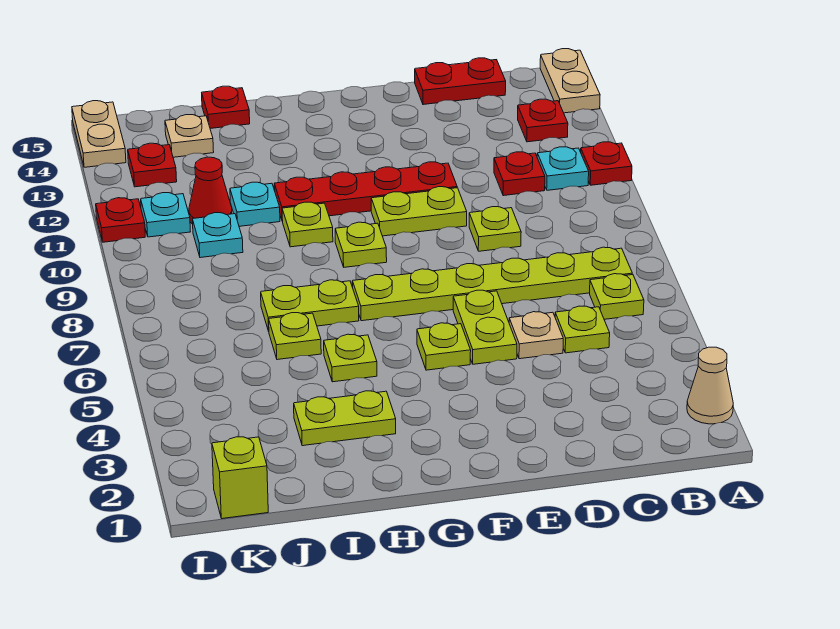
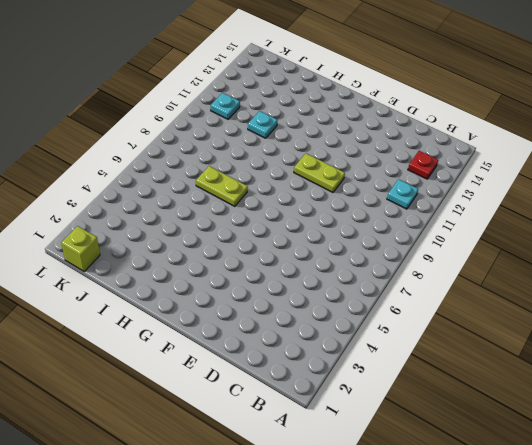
none -> tan cone A2 level 1
none -> red plate A11 level 1
none -> tan plate A14:A15 level 1
none -> lime plate B6 level 1

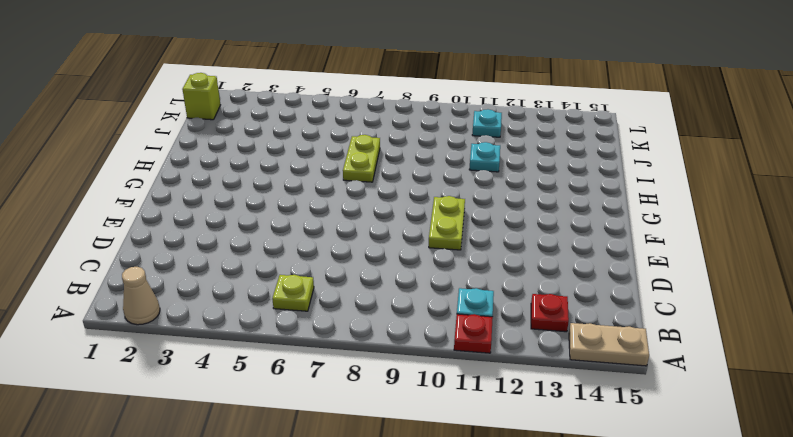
none -> lime plate B7:G7 level 1
none -> lime plate C5 level 1
none -> red plate C11 level 1
none -> red plate C15:D15 level 1

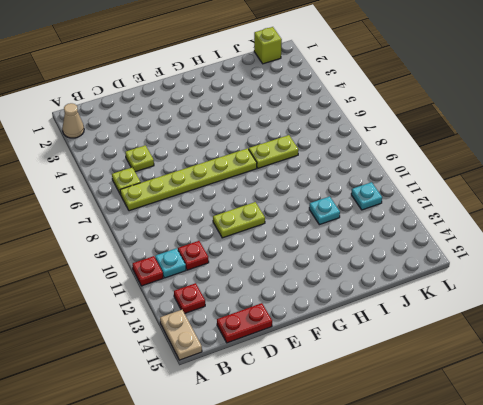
none -> tan plate D5 level 1
none -> lime plate D9 level 1
none -> lime plate E5:E6 level 1
none -> red plate E11:H11 level 1

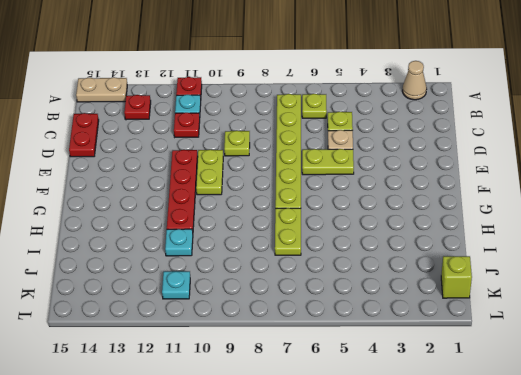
none -> lime plate F5 level 1
none -> lime plate G9 level 1
none -> lime plate H3:I3 level 1
none -> lime plate H5 level 1

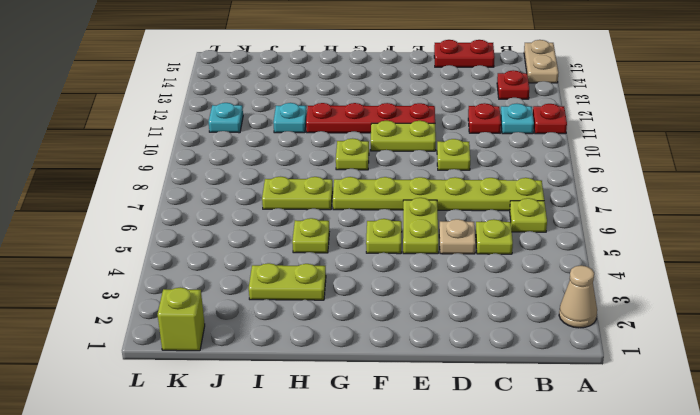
none -> lime plate H10 level 1
none -> lime plate I6 level 1
none -> red plate I15 level 1
none -> cyan plate J10 level 1

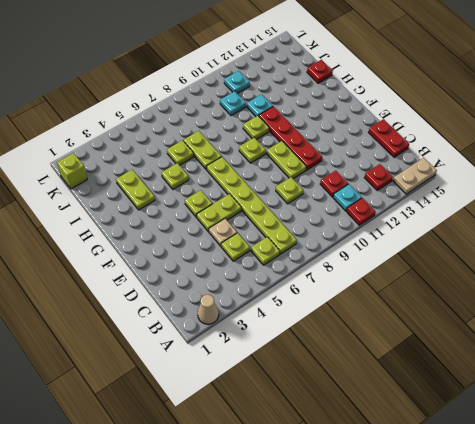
none -> red cone J11 level 1
none -> tan plate J14 level 1
none -> red plate K13 level 1
none -> red plate L11 level 1

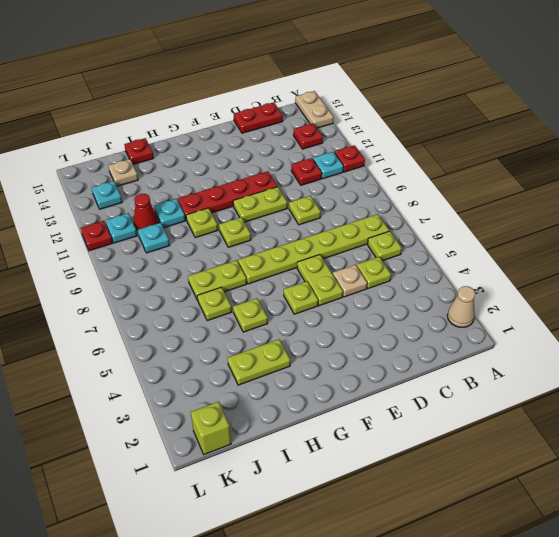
cyan plate K13 level 1 -> red plate K13 level 1
none -> tan plate L14:L15 level 1

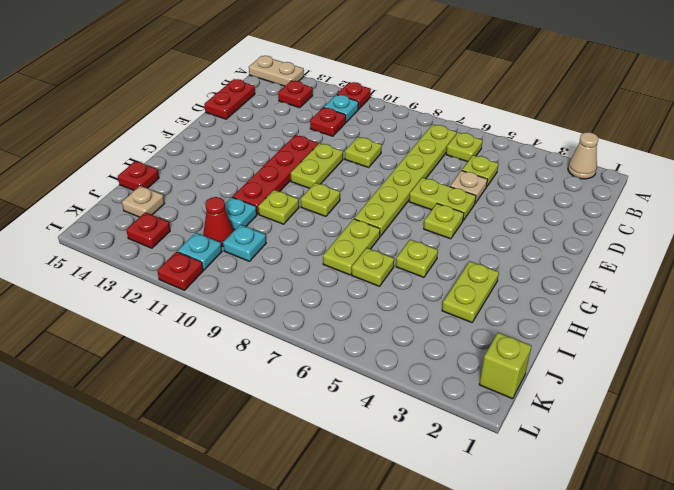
none -> tan plate L14:L15 level 1

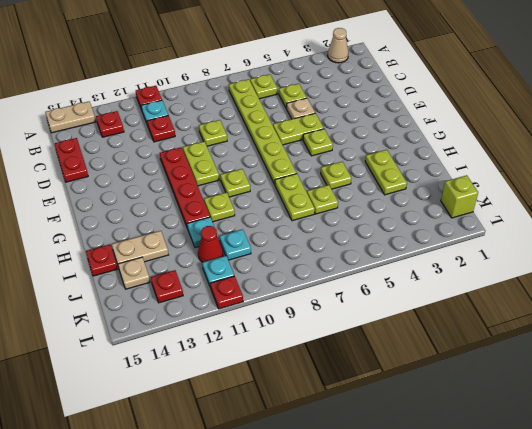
tan plate I13:I14 level 1 -> tan plate L14:L15 level 1

